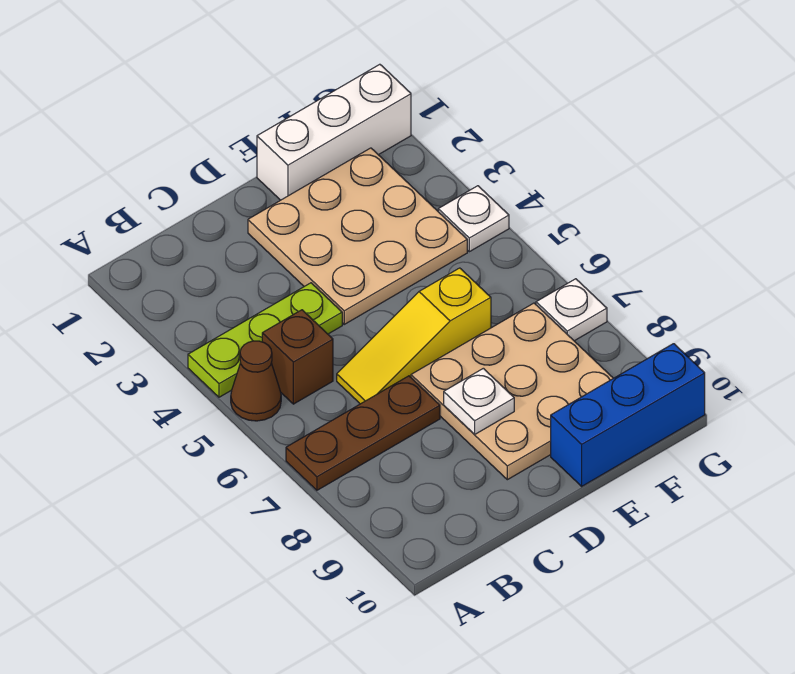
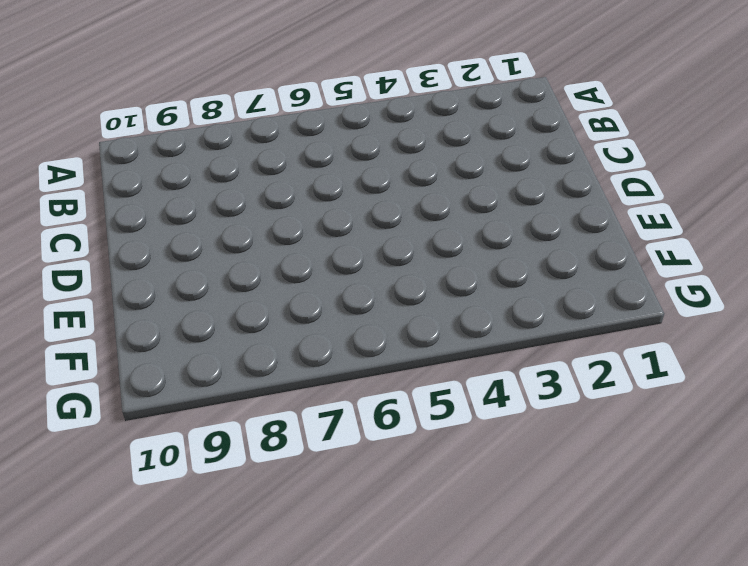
none -> lime plate A4:C4 level 1
none -> brown cone A5 level 1
none -> brown plate A7:C7 level 1

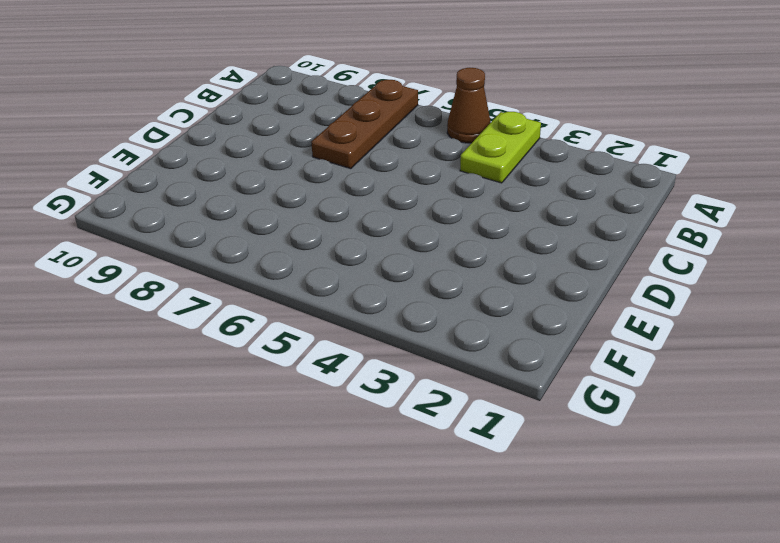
lime plate A4:B4 level 1 -> lime plate A4:C4 level 1
none -> brown brick B5 level 1
none -> yellow slope C6:E6 level 1 top E
none -> tan plate D2:F4 level 1

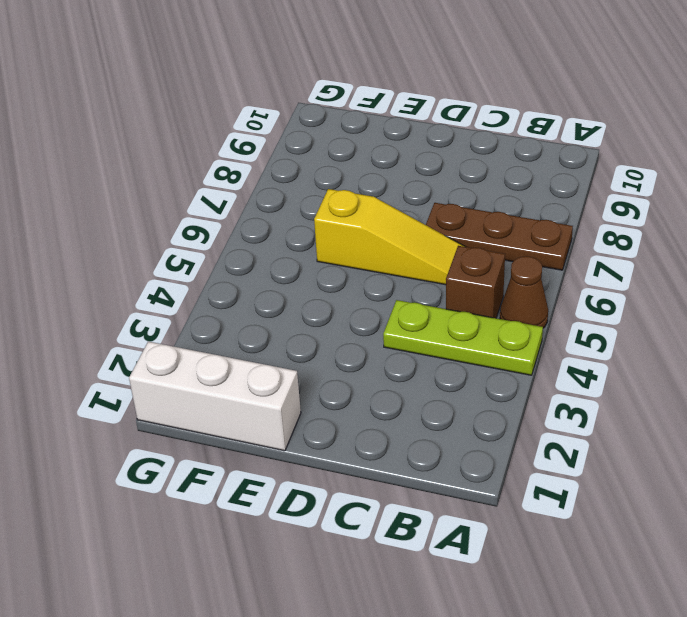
none -> tan plate D2:F4 level 1
none -> tan plate D7:F9 level 1
none -> blue brick E10:G10 level 1

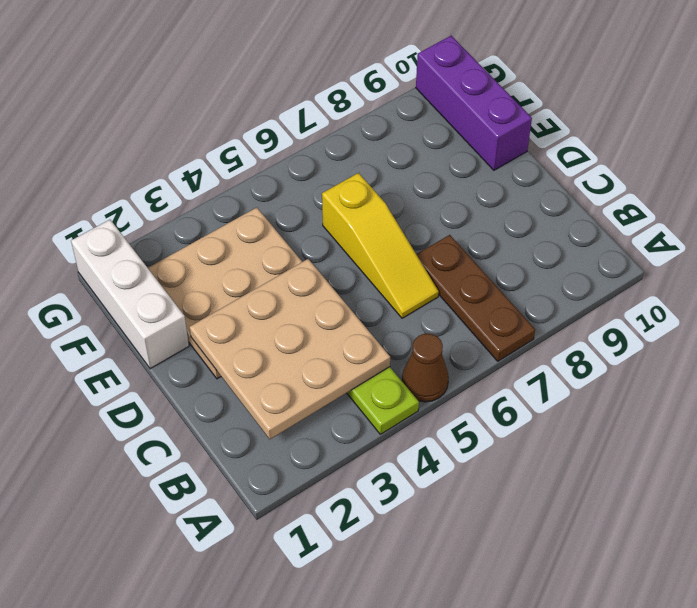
tan plate B2:D4 level 2 -> tan plate D7:F9 level 1
purple brick E10:G10 level 1 -> blue brick E10:G10 level 1
none -> brown brick B5 level 1
none -> white plate G4 level 1
none -> white plate G7 level 1

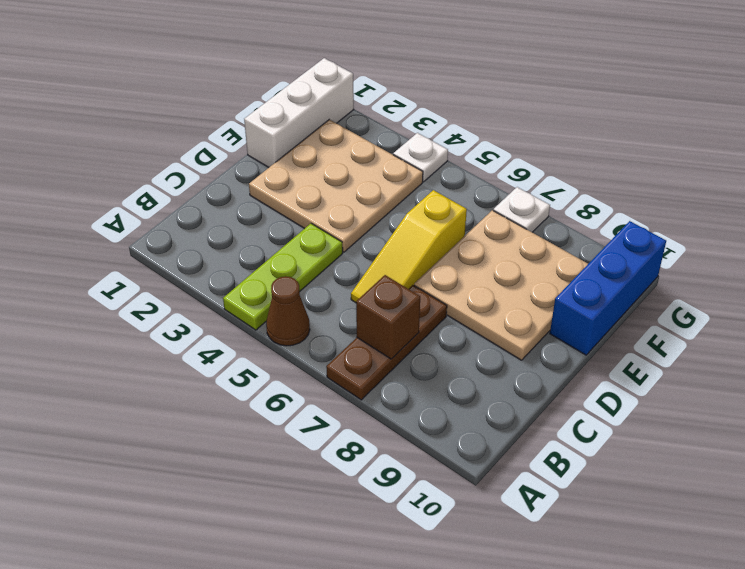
brown brick B7 level 2 -> brown brick B5 level 1
none -> white plate D8 level 2

